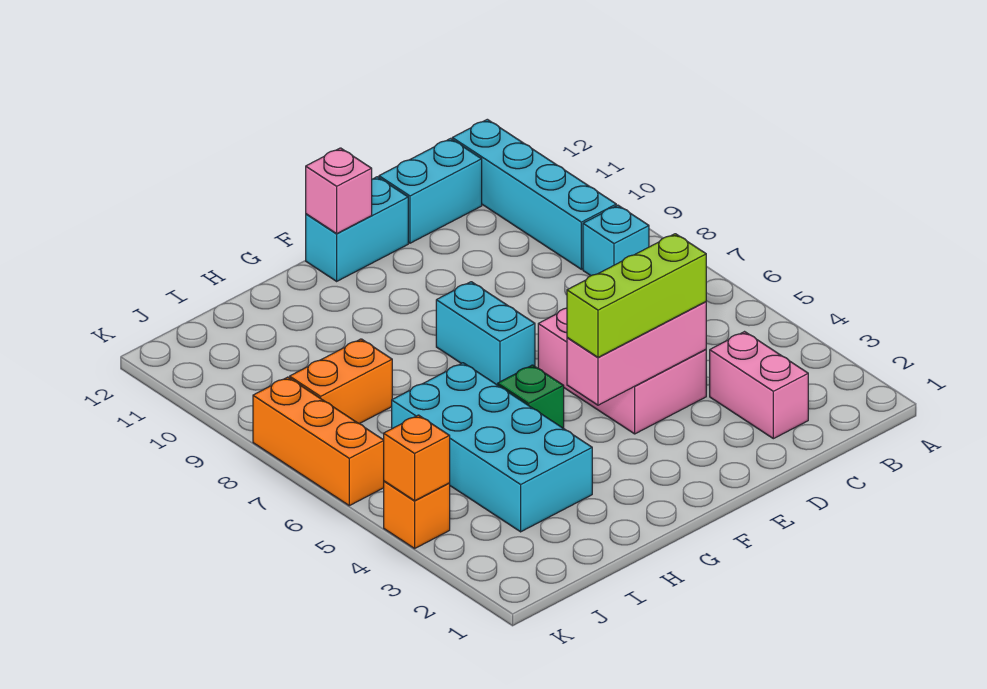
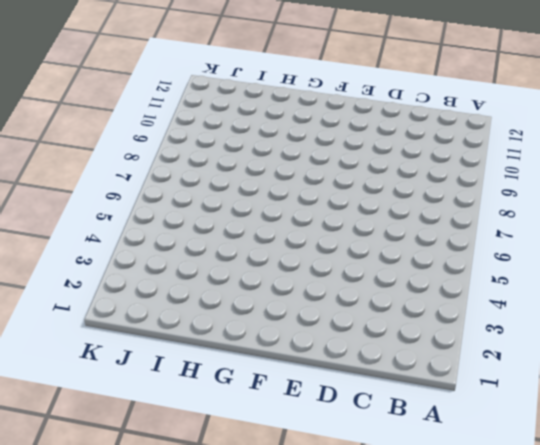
none -> cyan brick B8 level 1
none -> cyan brick B9:B12 level 1
none -> pink brick C2:C3 level 1

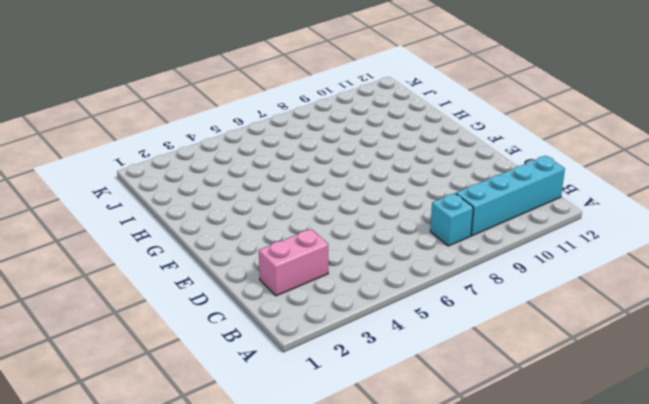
none -> cyan brick C12:D12 level 1
none -> pink brick D4:E6 level 1
none -> cyan brick E12:F12 level 1

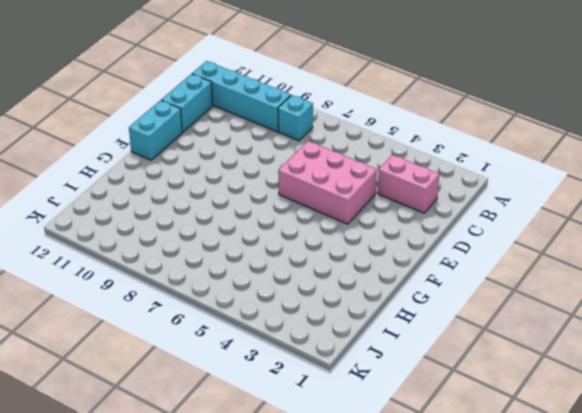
none -> cyan brick F7:F8 level 1
none -> green brick G5 level 1
none -> cyan brick H3:I6 level 1

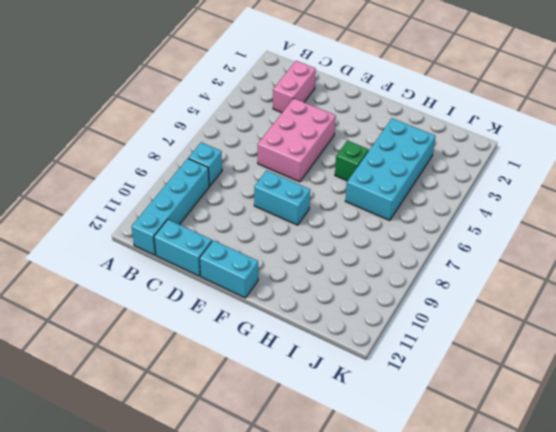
cyan brick E8:F8 level 1 -> cyan brick F7:F8 level 1
none -> orange brick I8:J8 level 1
none -> orange brick K4 level 1
none -> orange brick K6:K8 level 1

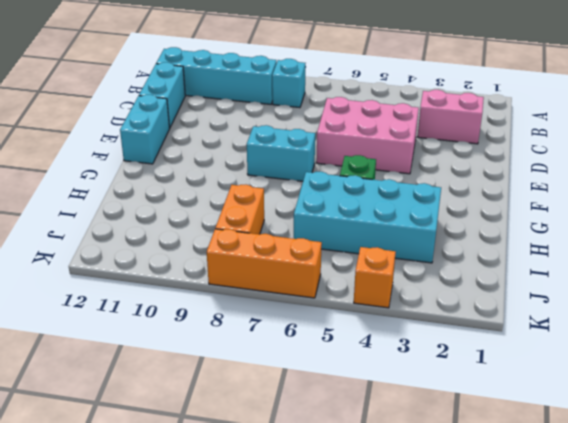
none -> pink brick D4:F4 level 2
none -> pink brick F12 level 2
none -> orange brick K4 level 2

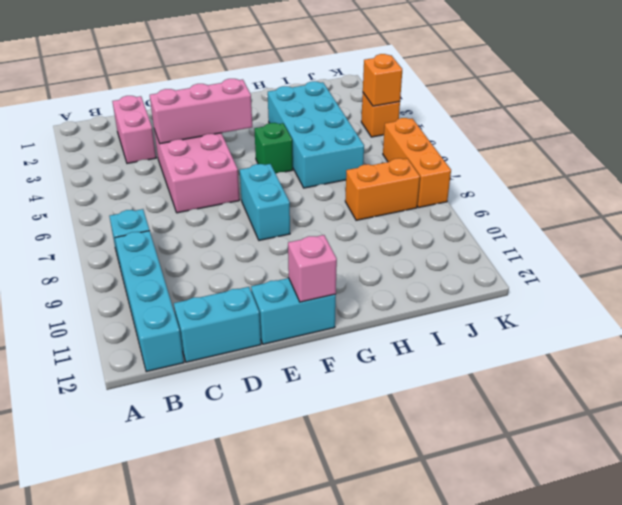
none -> lime brick D4:F4 level 3

